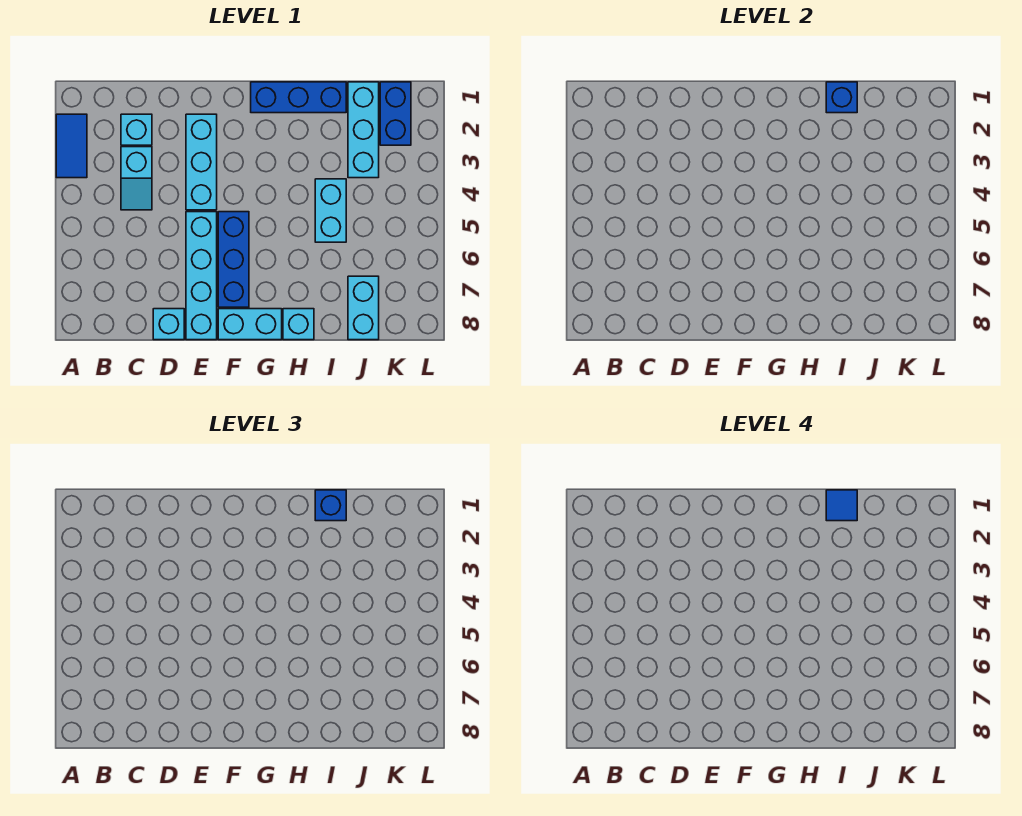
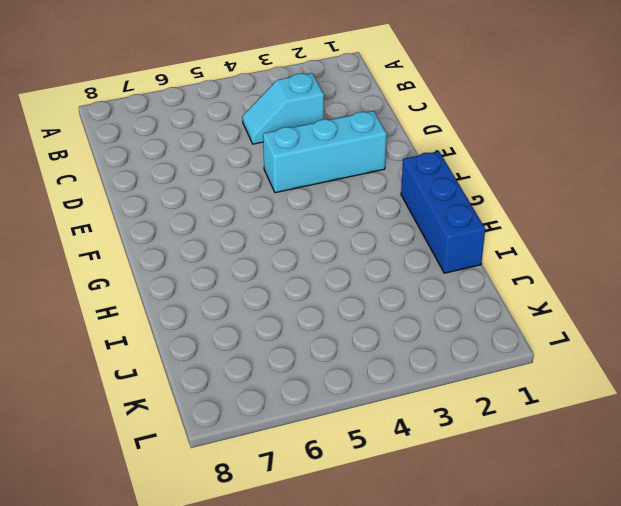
none -> blue tile A2:A3 level 1
none -> cyan brick C2 level 1
none -> cyan brick D8 level 1

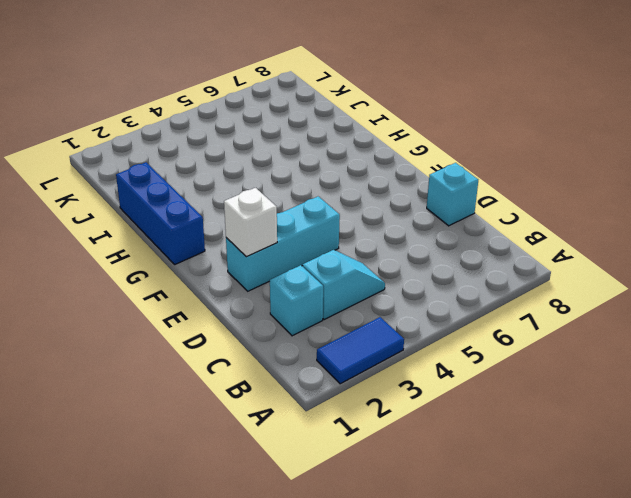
white brick E2 level 2 -> none
none -> cyan brick E5:E8 level 1
none -> blue brick F5:F7 level 1
none -> cyan brick F8:G8 level 1

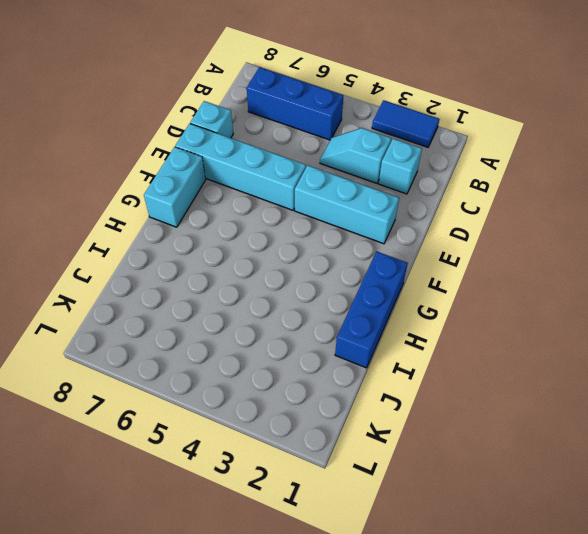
blue brick B5:B7 level 1 -> blue brick F5:F7 level 1
none -> cyan brick H8 level 1
none -> cyan brick I4:I5 level 1
none -> cyan brick J1:J3 level 1

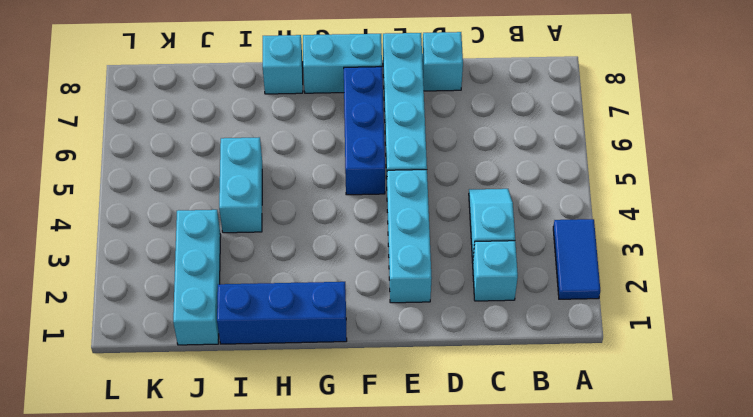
none -> cyan brick J7:J8 level 1
none -> blue brick K1:K2 level 1
none -> blue brick I1 level 2

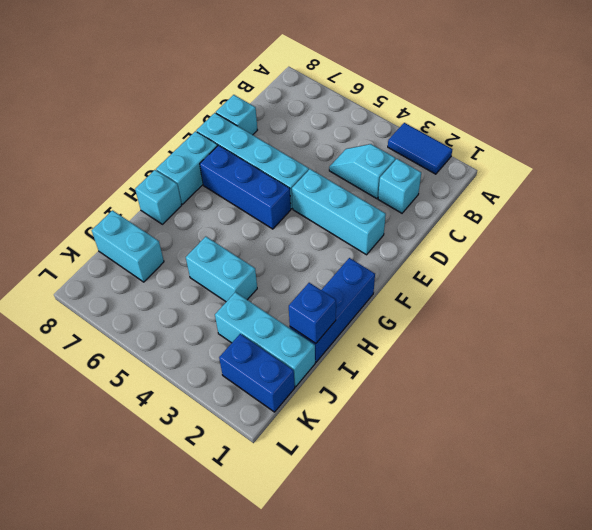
none -> blue brick I1 level 3
none -> blue tile I1 level 4

